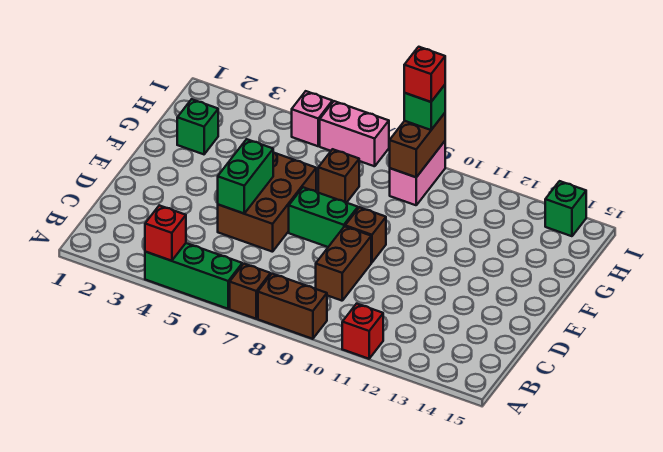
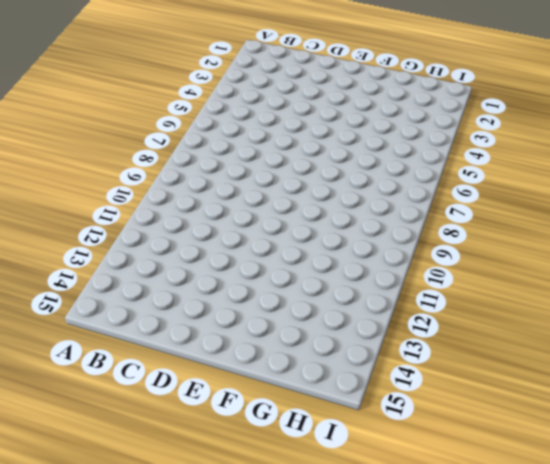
none -> green brick A4:A6 level 1
none -> brown brick A7 level 1
none -> brown brick A8:A9 level 1

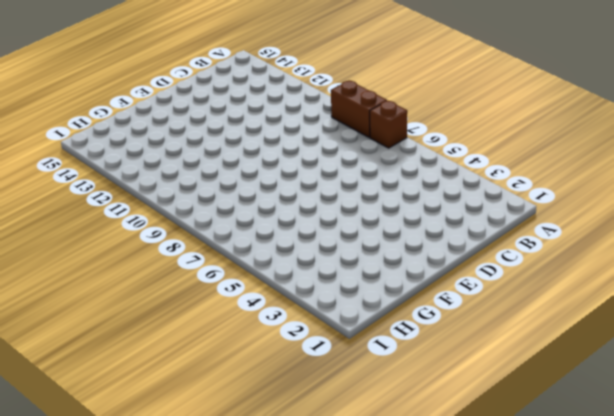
none -> green brick A4:A6 level 1
none -> red brick A11 level 1
none -> brown brick C9:D9 level 1

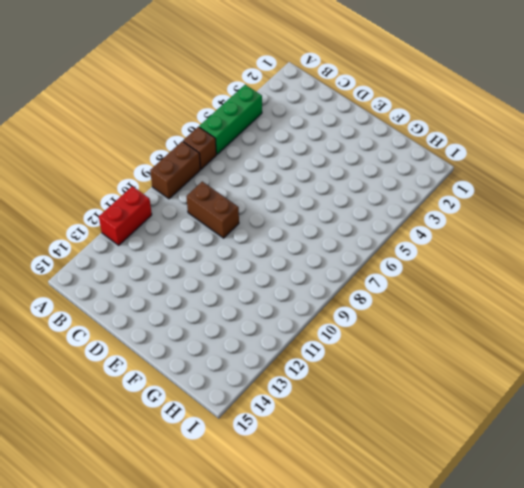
red brick A11:A12 level 1 -> red brick A11 level 1
none -> brown brick D5:F6 level 1
none -> green brick E7:E8 level 1
none -> brown brick E9 level 1

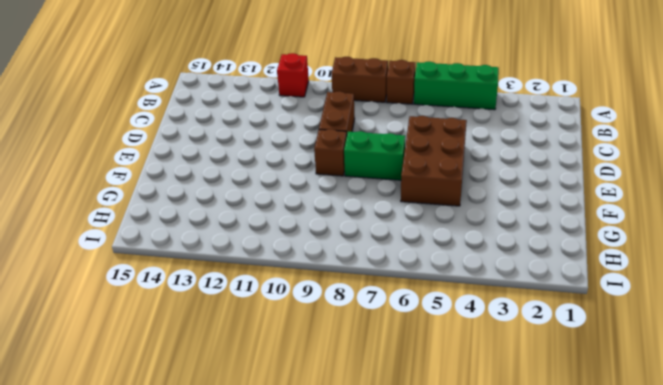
none -> green brick G2 level 1
none -> brown brick G7 level 1
none -> pink brick H9:I9 level 1

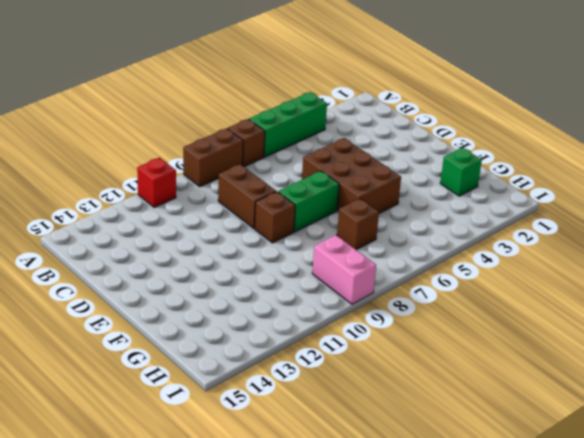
none -> pink brick I5 level 1
none -> pink brick I6:I7 level 1
none -> green brick I14 level 1

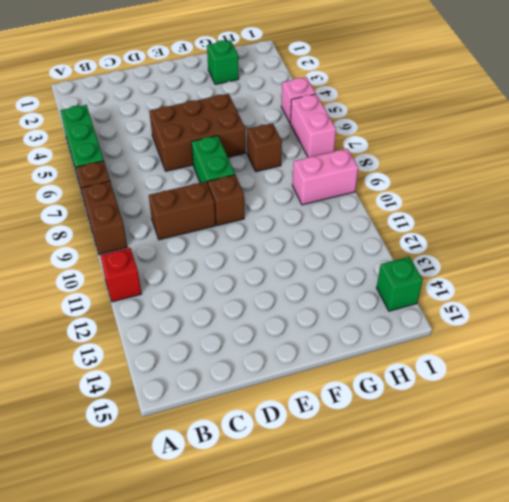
none -> red brick A4 level 2
none -> green brick D5:E5 level 2
none -> brown brick H9:I9 level 2

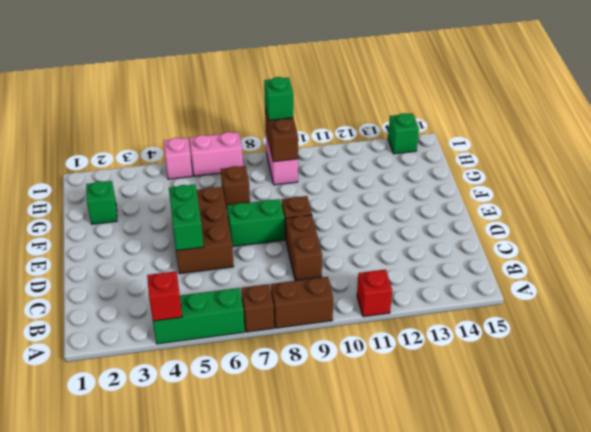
none -> red brick I9 level 4

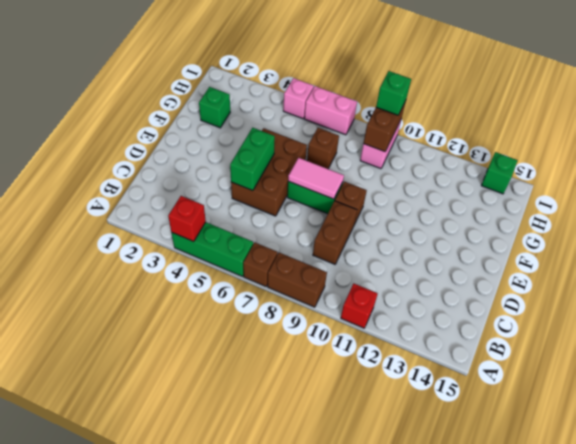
pink tile E7:E8 level 2 -> none
none -> red brick I9 level 4

